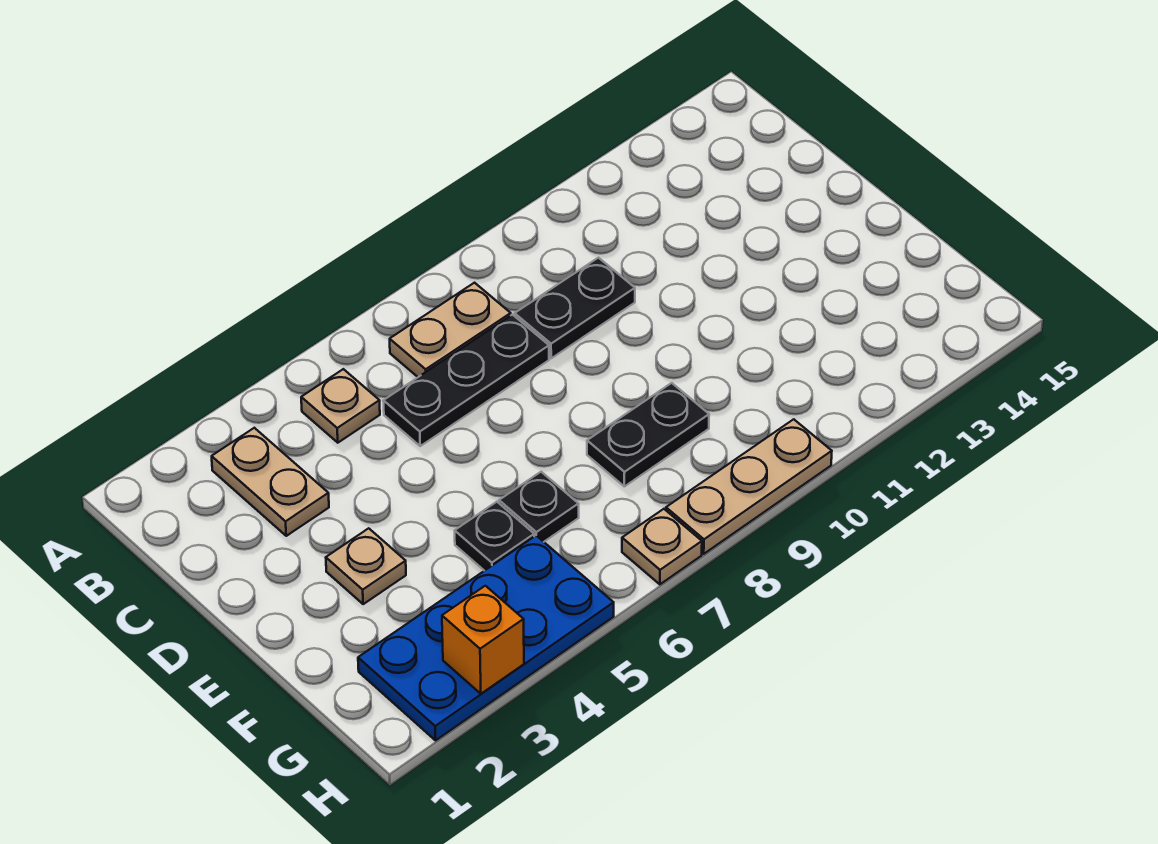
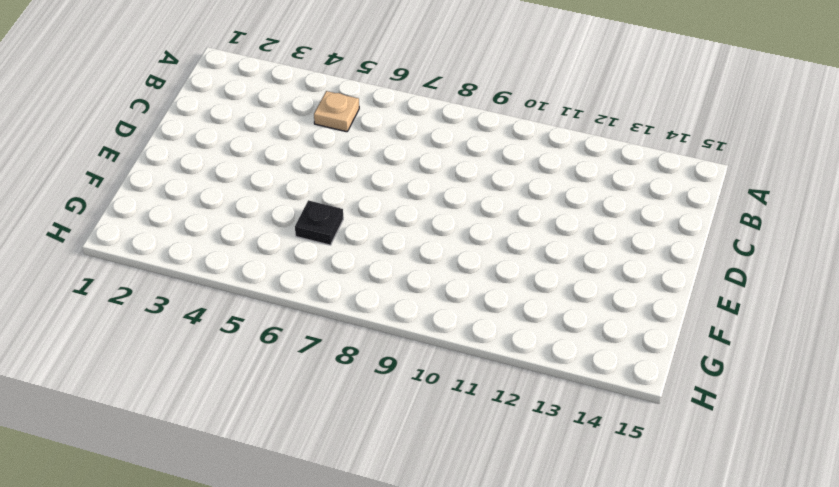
none -> tan plate B3:C3 level 1
none -> tan plate B7:B8 level 1
none -> black plate C6:C8 level 1

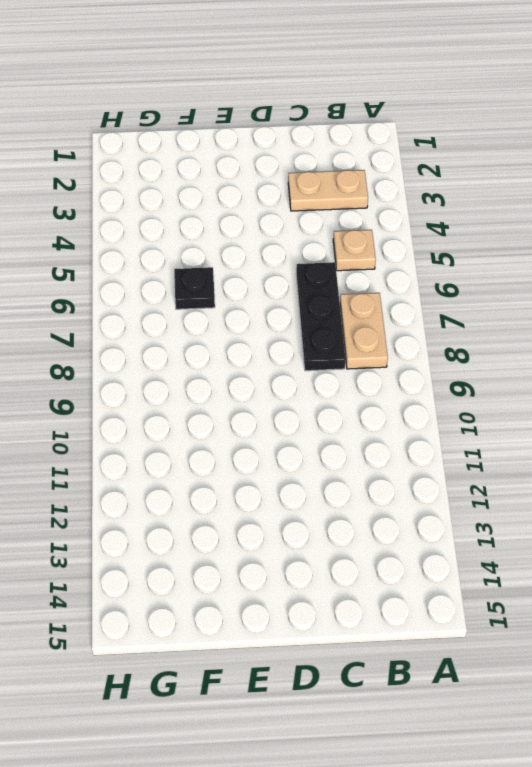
none -> black plate C9:C10 level 1
none -> tan plate E3 level 1
none -> black plate F5 level 1

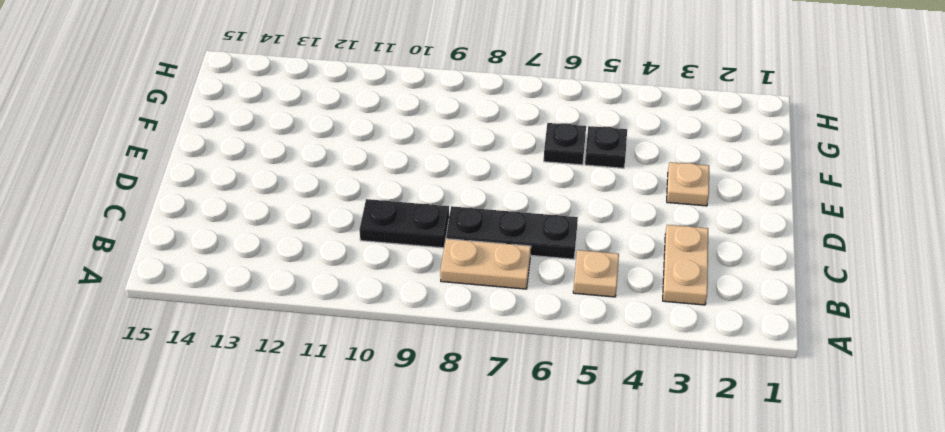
none -> black plate F8:F9 level 1
none -> blue plate G2:H5 level 1
none -> tan plate H7 level 1

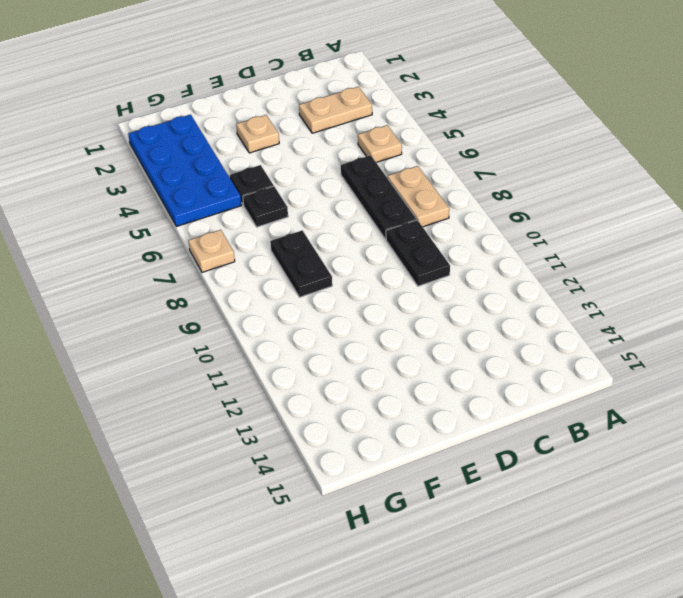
none -> tan plate H8:H10 level 1
none -> orange brick H3 level 2

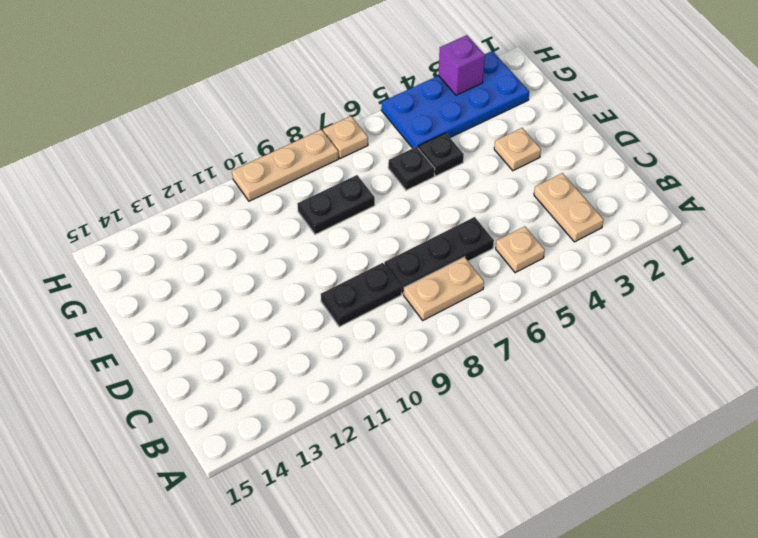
purple brick H3 level 2 -> orange brick H3 level 2

